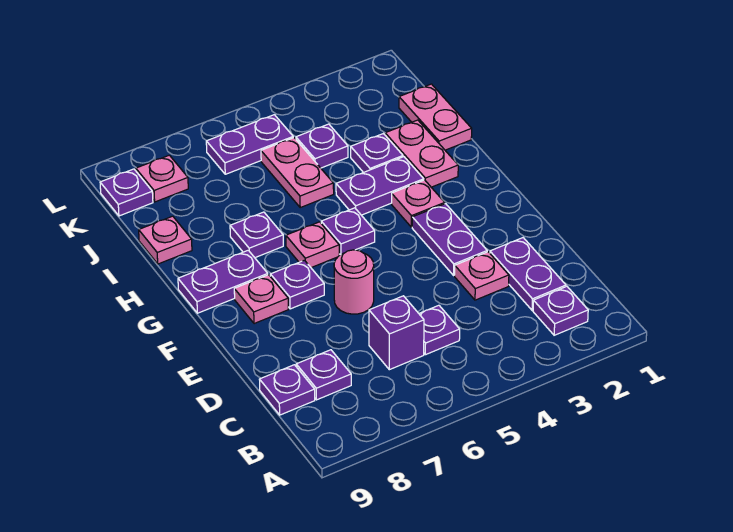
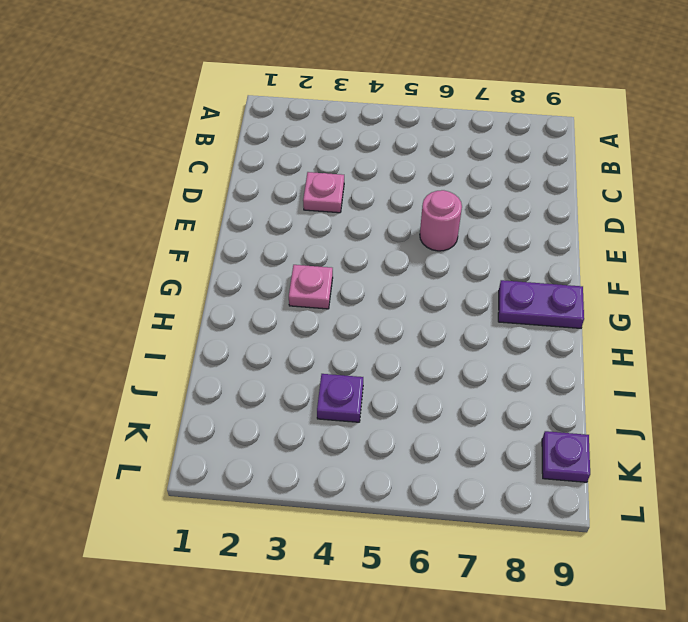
none -> purple plate B2 level 1
none -> purple plate C2:D2 level 1
none -> purple plate C5 level 1

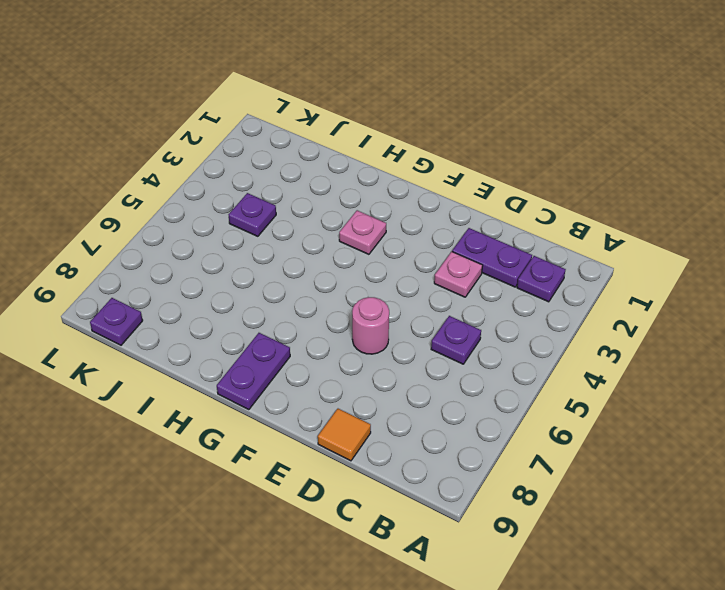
orange tile D9 level 1 -> none
none -> purple brick C6 level 1
none -> purple plate C8 level 1
none -> purple plate C9 level 1

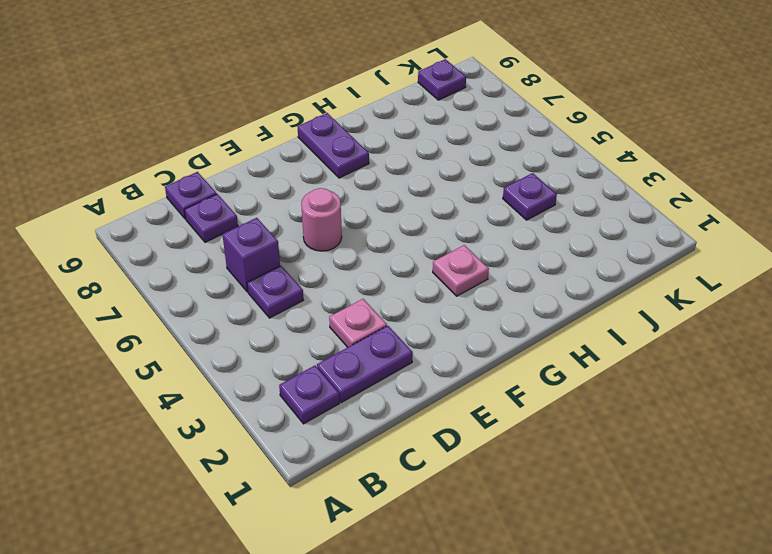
none -> purple plate E3:F3 level 1
none -> purple plate F7 level 1
none -> pink plate F8 level 1

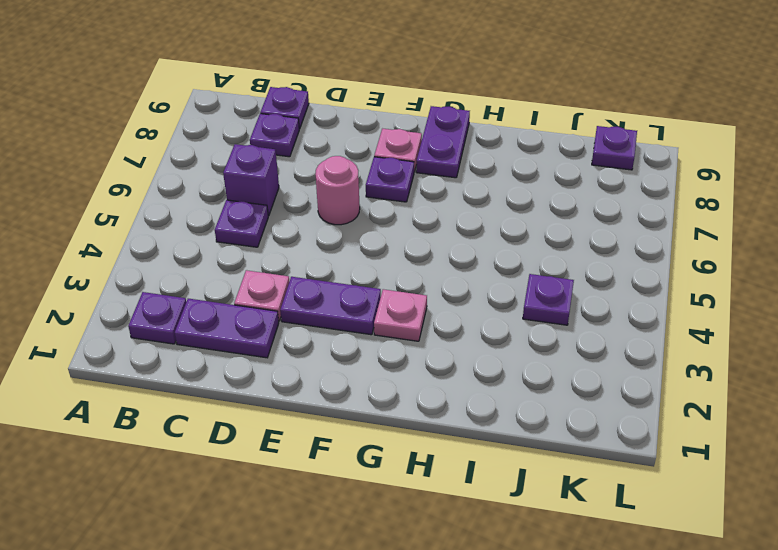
none -> purple plate G5 level 1
none -> pink plate G6 level 1
none -> pink plate H2:I2 level 1

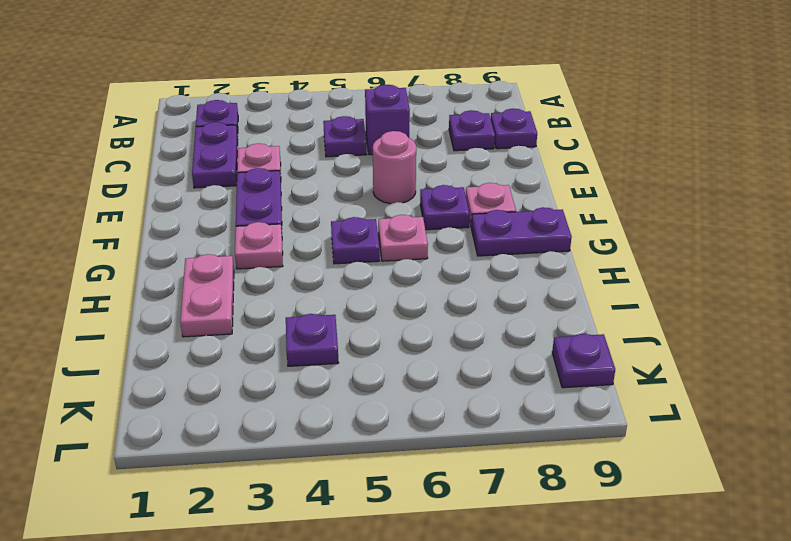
none -> purple plate H3:H4 level 1
none -> purple plate H7 level 1
none -> pink plate I1:J1 level 1

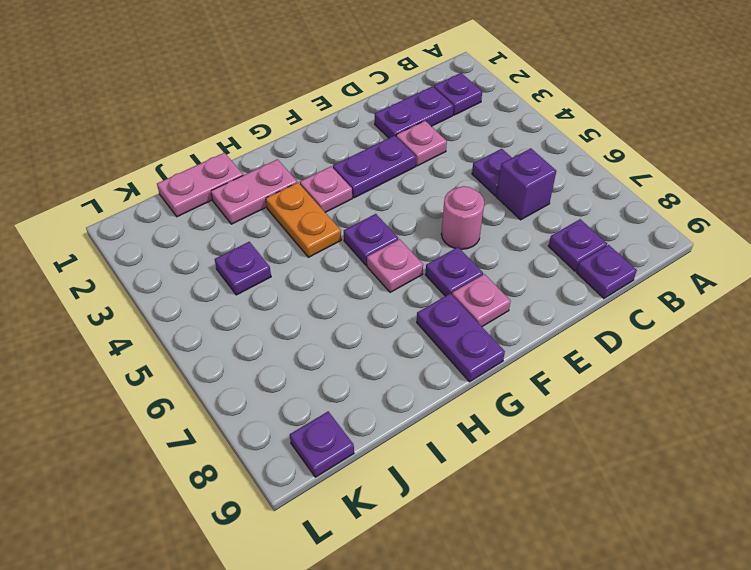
orange plate H3:H4 level 1 -> purple plate H3:H4 level 1
none -> purple plate H7 level 1
none -> purple plate I3 level 1
none -> pink plate I5:J5 level 1

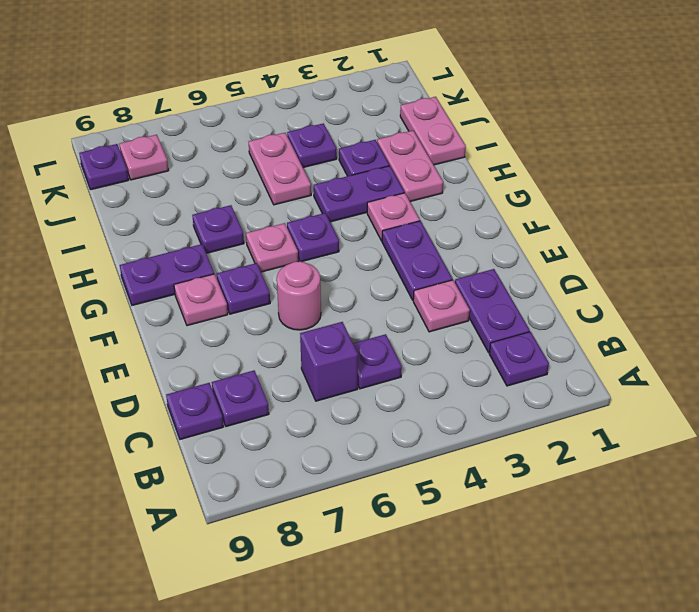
none -> pink plate I9 level 1
none -> purple plate K5:K6 level 1

